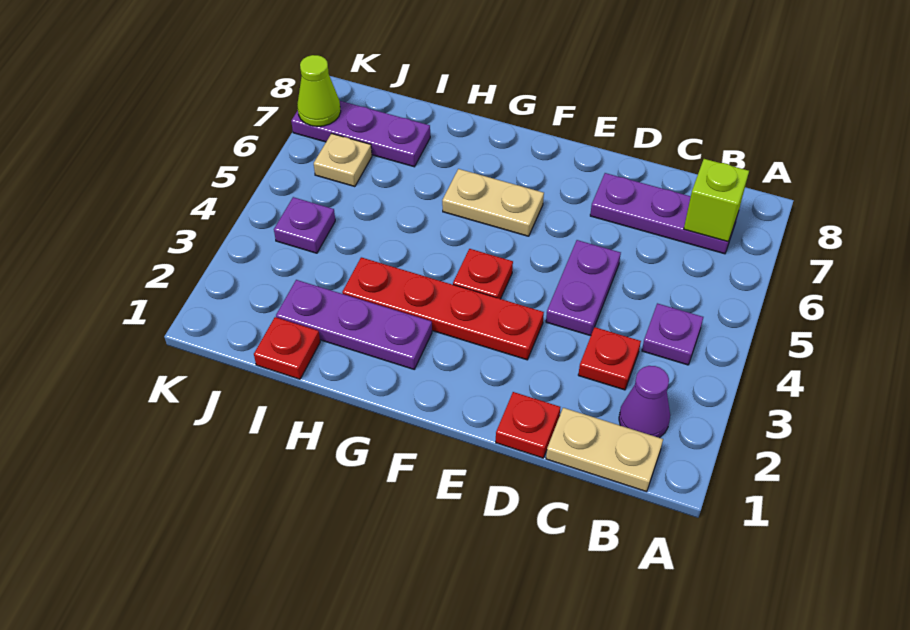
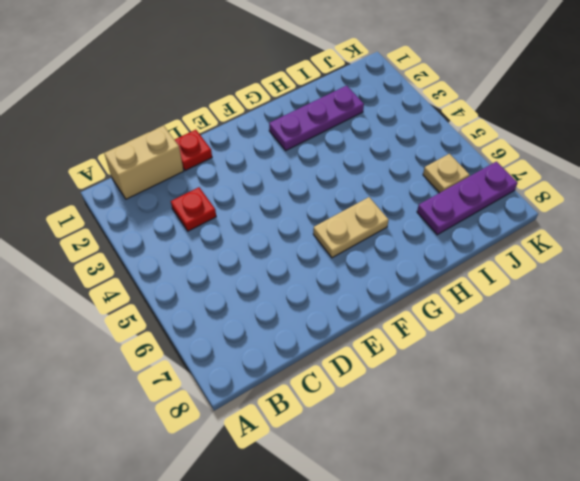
tan brick B1:C1 level 1 -> tan plate B1:C1 level 1
none -> purple cone B2 level 1
none -> purple plate B4 level 1
none -> purple plate B7:D7 level 1

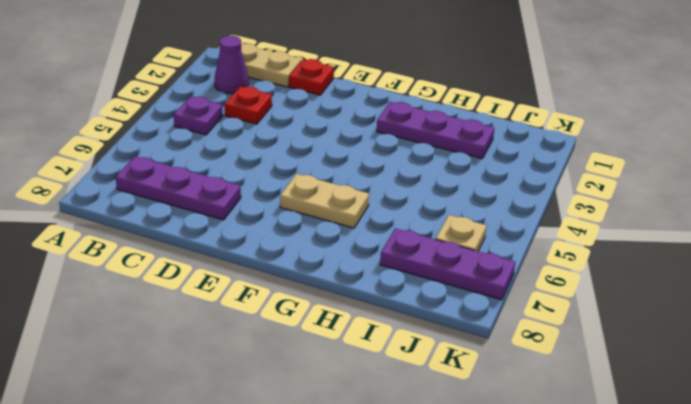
none -> purple plate D4:D5 level 1
none -> red plate E3:H3 level 1
none -> red plate F4 level 1

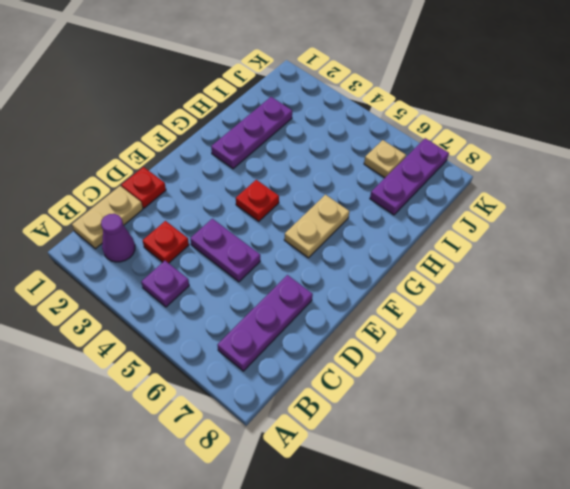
none -> red plate E3:H3 level 1
none -> red plate I1 level 1
none -> purple plate J4 level 1

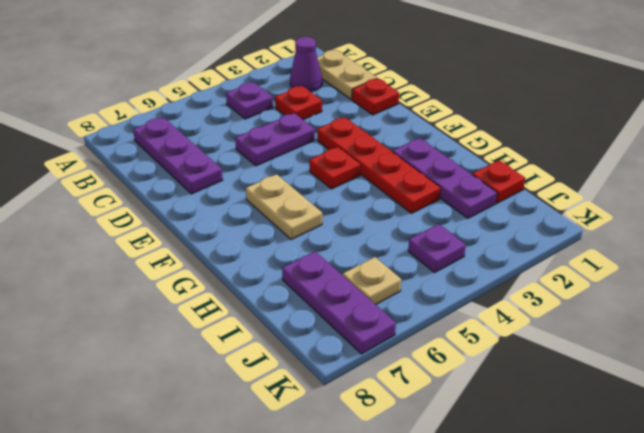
none -> lime brick B7 level 2
none -> lime cone K7 level 2

